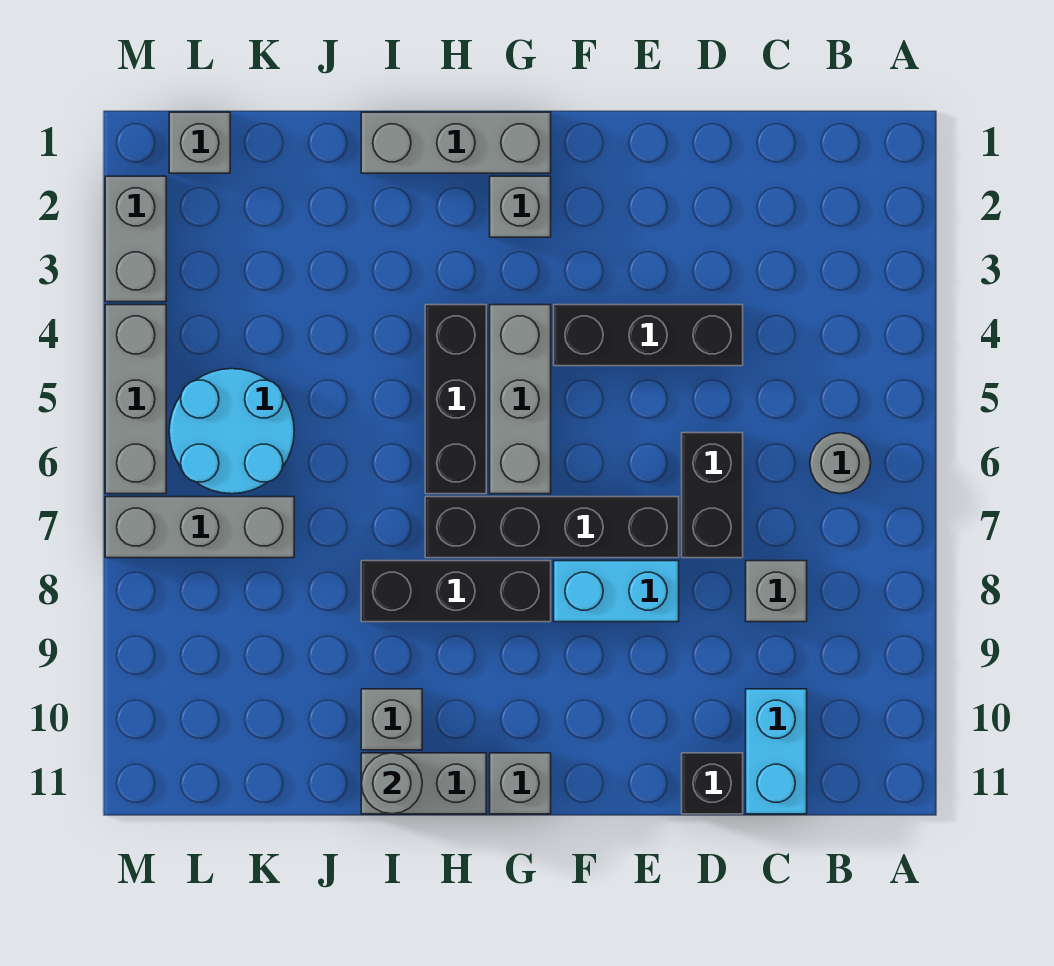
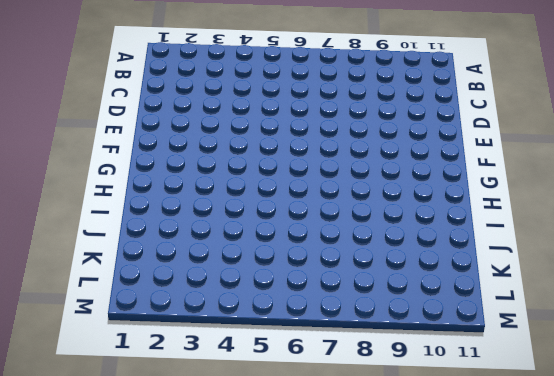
none -> grey round brick B6 level 1
none -> grey brick C8 level 1
none -> cyan brick C10:C11 level 1

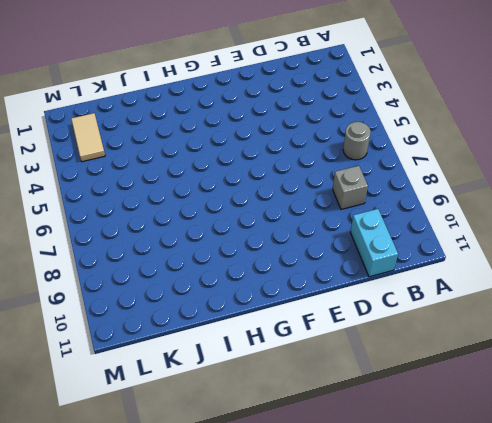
tan tile L2:L3 level 1 -> none
none -> black brick D4:F4 level 1
none -> black brick D6:D7 level 1
none -> black brick D11 level 1

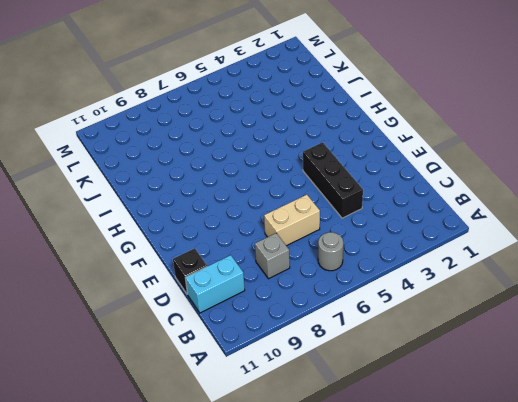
tan brick D6:D7 level 1 -> black brick D6:D7 level 1
none -> black brick E7:H7 level 1
none -> cyan brick E8:F8 level 1
none -> grey brick G1:I1 level 1

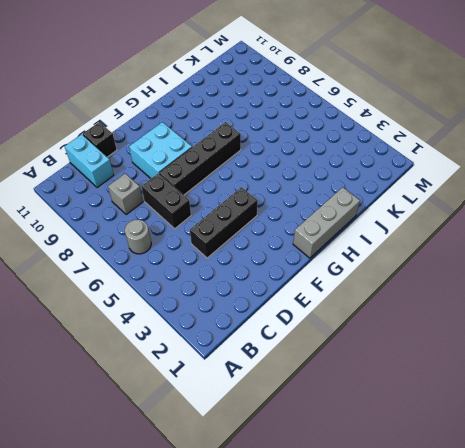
cyan brick E8:F9 level 1 -> cyan brick E8:F8 level 1
none -> grey brick G2 level 1
none -> grey brick G4:G6 level 1
none -> black brick G8:I8 level 1

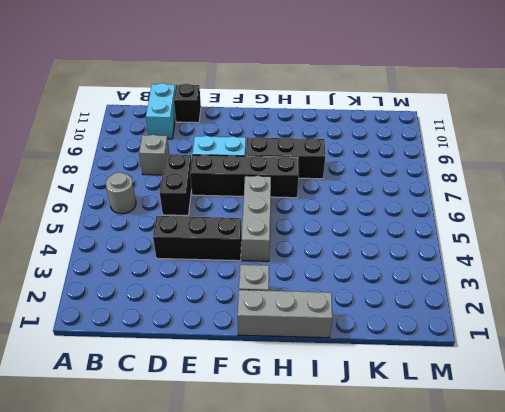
none -> grey brick G11 level 1
none -> black brick H4:H6 level 1
none -> grey brick H11:I11 level 1

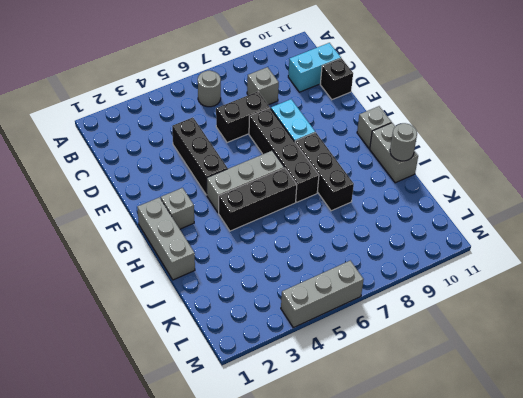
none -> grey brick I10 level 1
none -> cyan round brick K5:L6 level 1
none -> grey brick K7:M7 level 1

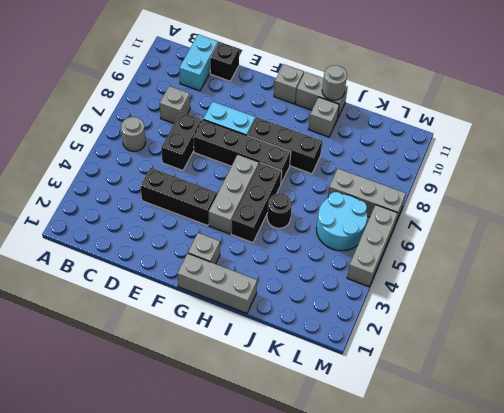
black round brick I5 level 1 -> none
none -> grey brick L1 level 1
none -> grey brick M2:M3 level 1

